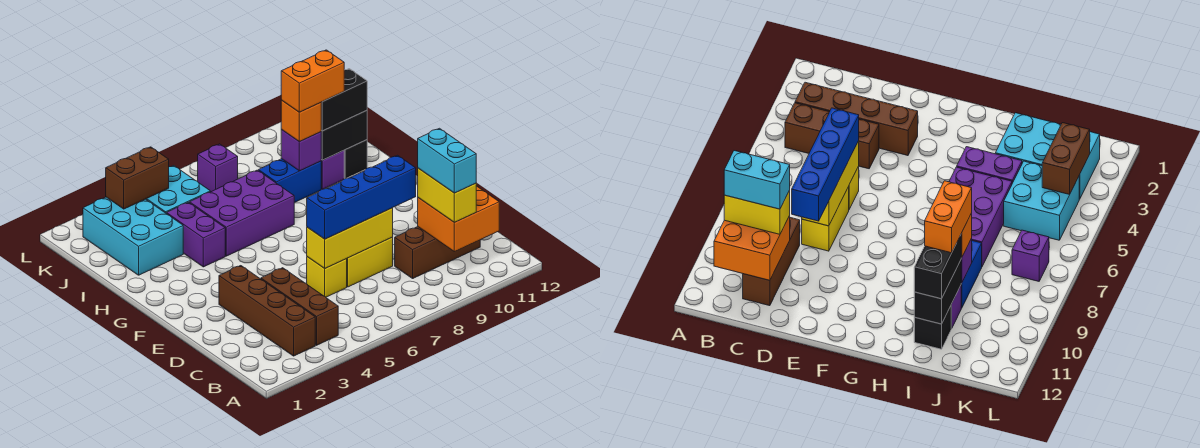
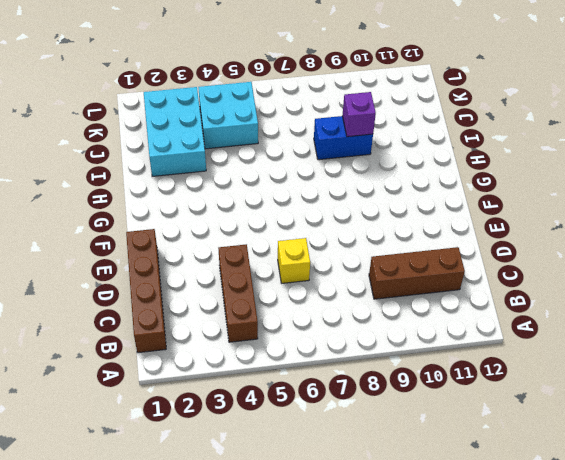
brown brick B1:E1 level 1 -> brown brick B3:E3 level 1
none -> yellow brick D7:D8 level 1
none -> purple brick H4:I4 level 1
none -> purple brick H5:I7 level 1

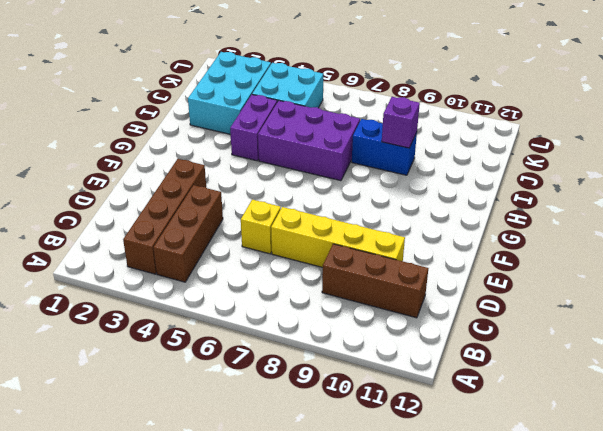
yellow brick D7:D10 level 1 -> yellow brick D7:D8 level 1
none -> purple brick I10 level 1
none -> black brick I11 level 1
none -> purple brick K7 level 1

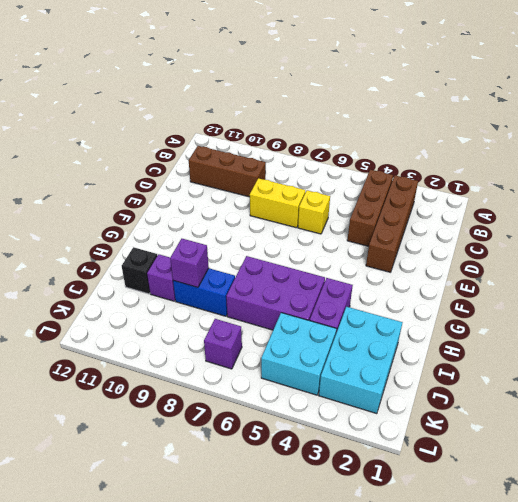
none -> orange brick B10:C11 level 2
none -> yellow brick D6:D8 level 2
none -> black brick I10:I11 level 2

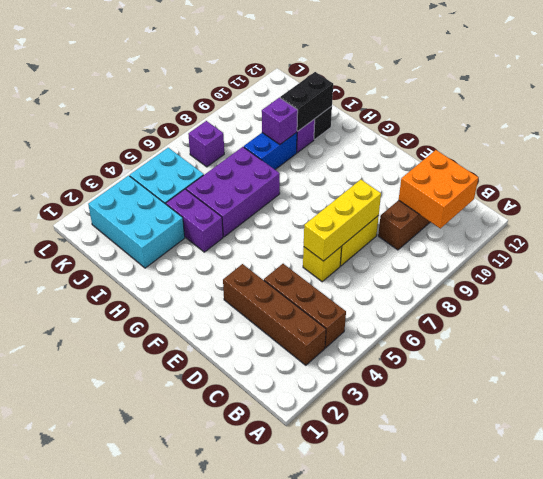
none -> brown brick K3:K4 level 2
none -> yellow brick B10:C10 level 3
none -> blue brick D6:D9 level 3

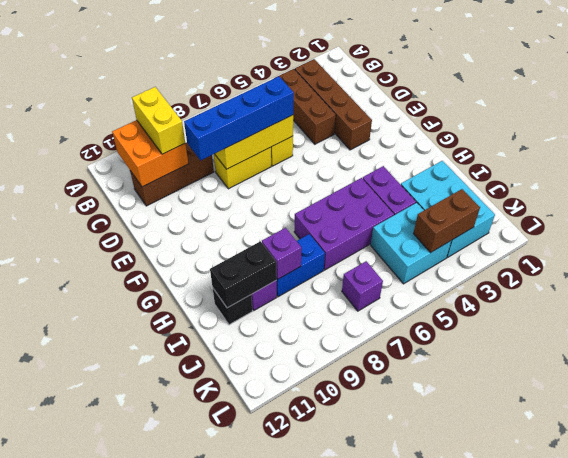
none -> orange brick I9 level 3
none -> black brick I10:I11 level 3
none -> cyan brick B10:C10 level 4

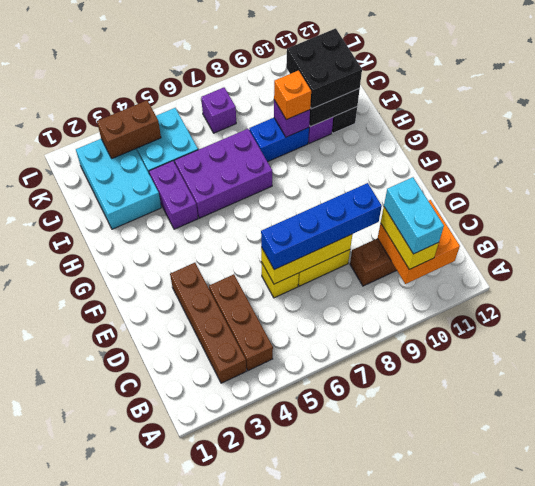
black brick I10:J11 level 3 -> black brick I10:I11 level 3
none -> orange brick I9:I10 level 4

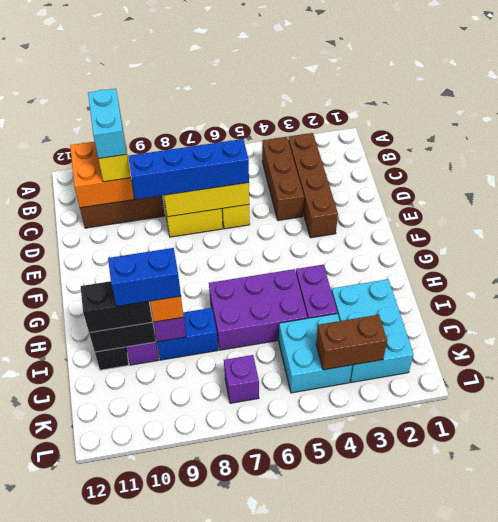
blue brick I9:I10 level 4 -> orange brick I9:I10 level 4

